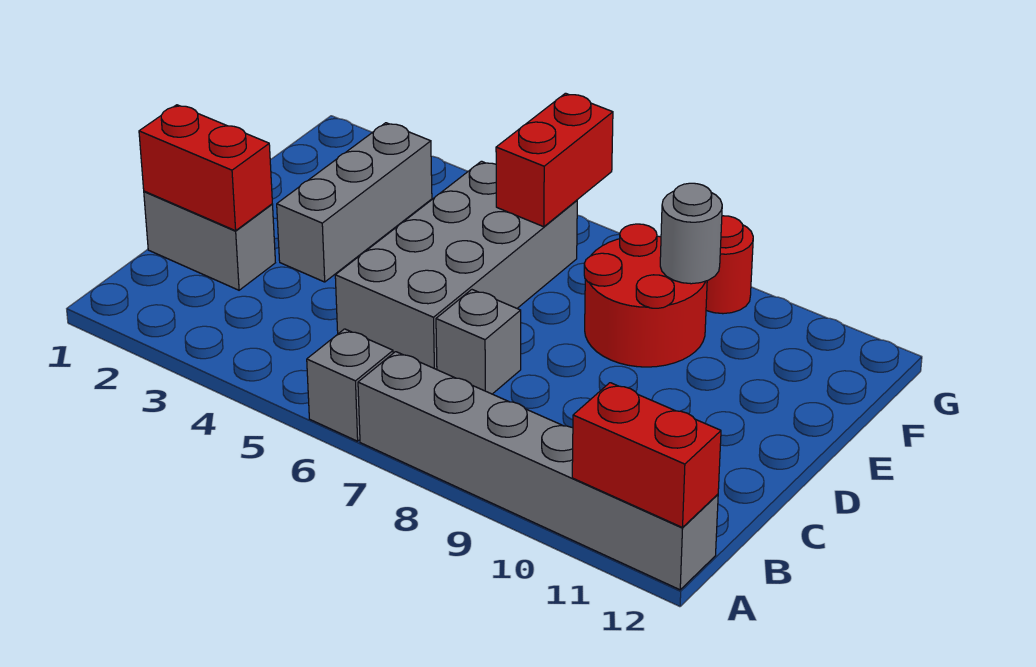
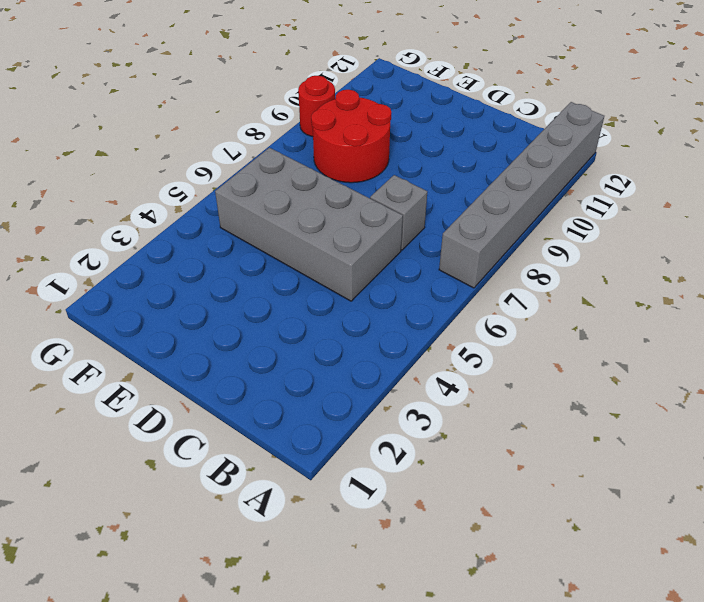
none -> grey brick A6 level 1
none -> grey brick C1:C2 level 1
none -> grey brick D3:F3 level 1

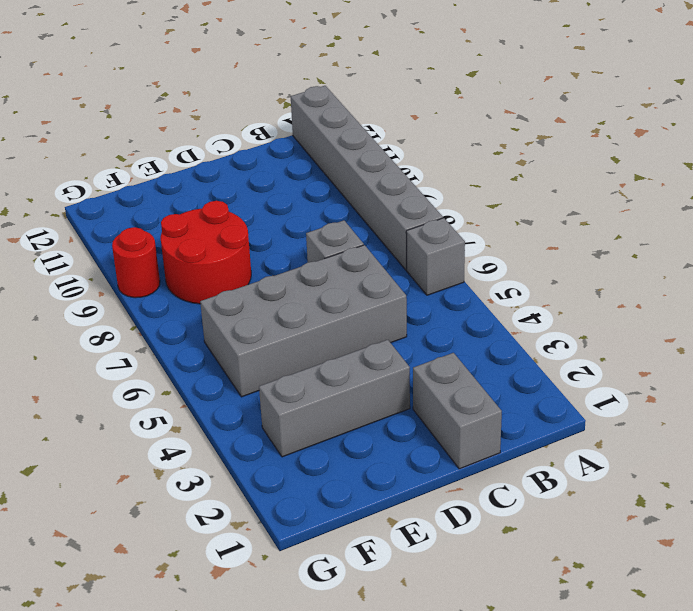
none -> red brick A11:A12 level 2
none -> red brick C1:C2 level 2
none -> red brick F6:G6 level 2

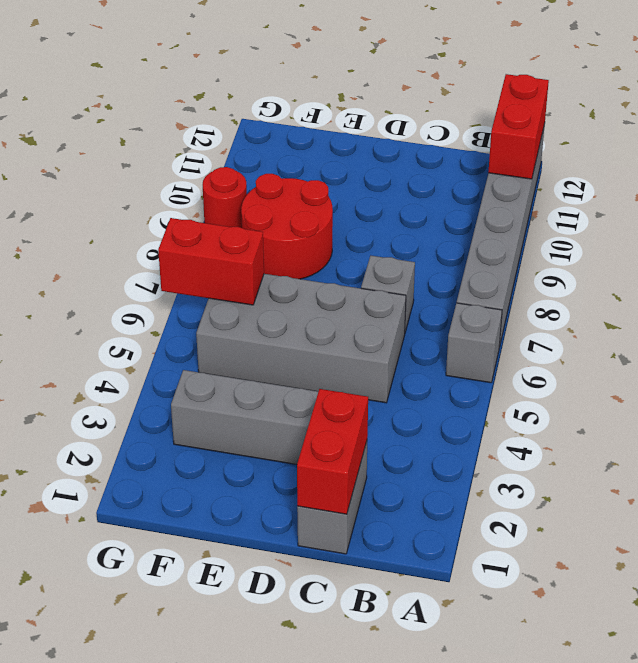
none -> grey round brick F9 level 2

